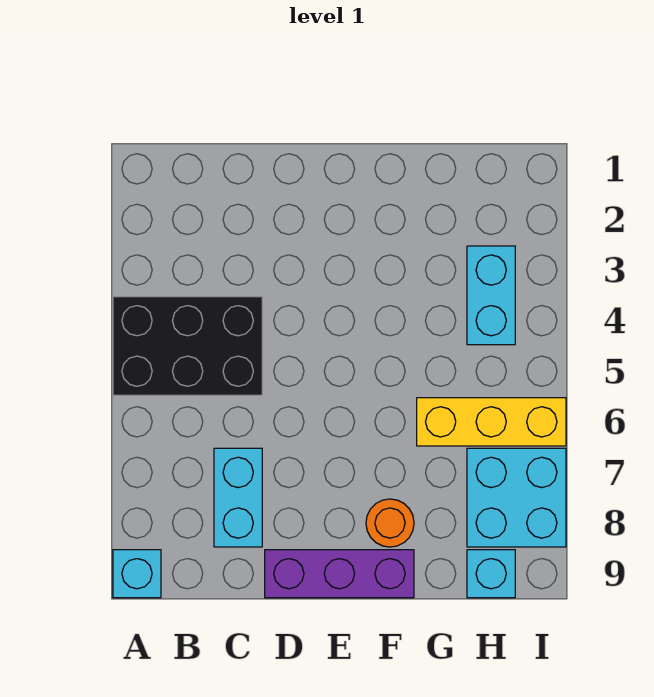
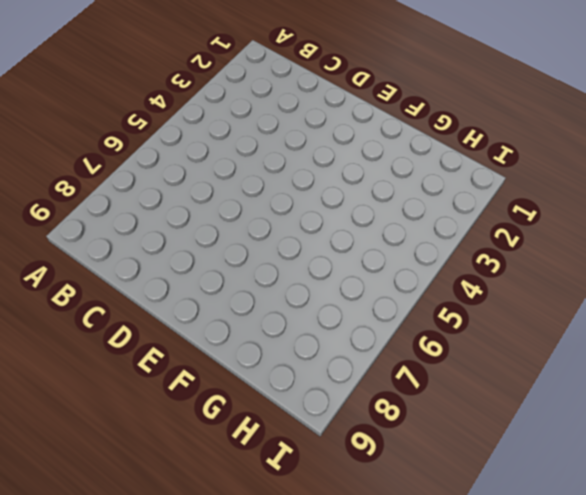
none -> black brick A4:C5 level 1
none -> cyan brick A9 level 1

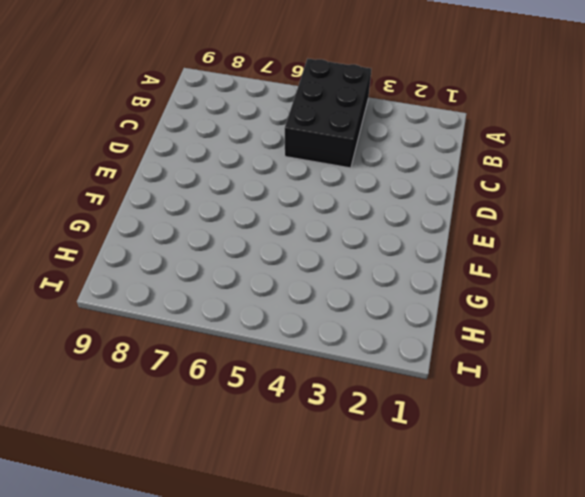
none -> cyan brick A9 level 1
none -> cyan brick C7:C8 level 1

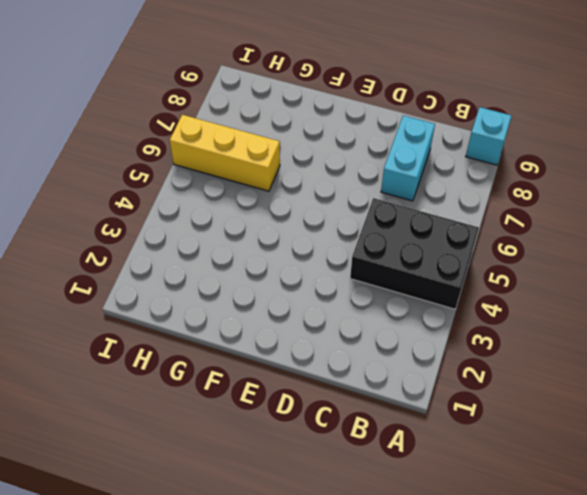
none -> purple brick D9:F9 level 1
none -> orange round brick F8 level 1

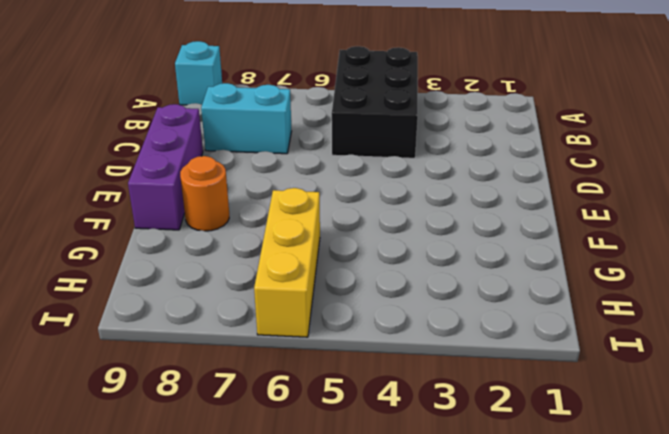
none -> cyan brick H3:H4 level 1
none -> cyan brick H7:I8 level 1

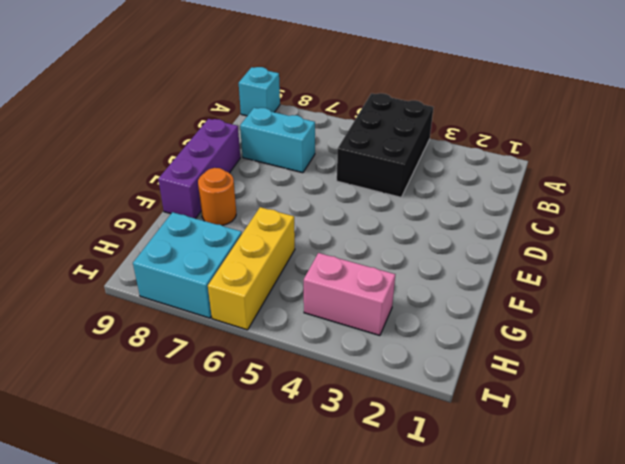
pink brick H3:H4 level 1 -> cyan brick H3:H4 level 1
none -> cyan brick H9 level 1

